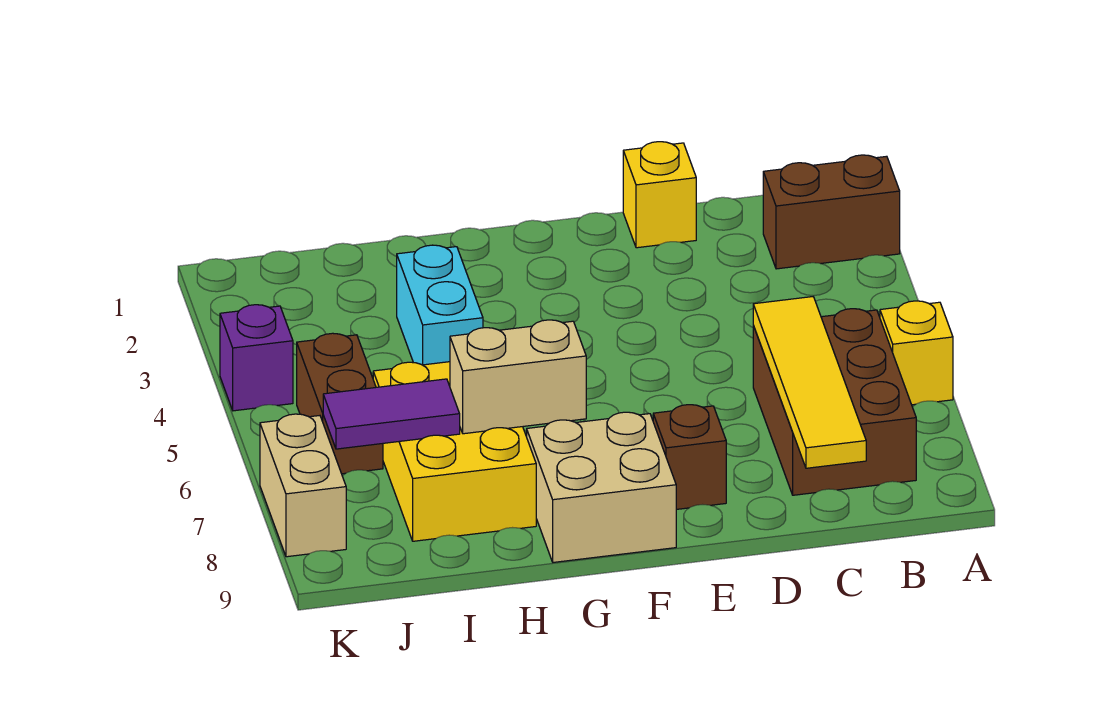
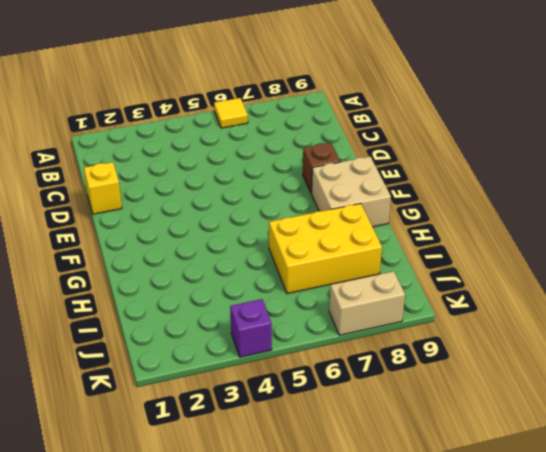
yellow tile A6 level 1 -> yellow brick A6 level 1
none -> brown brick A2:B2 level 1
none -> brown brick B6:C8 level 1
none -> cyan brick H3:H4 level 1

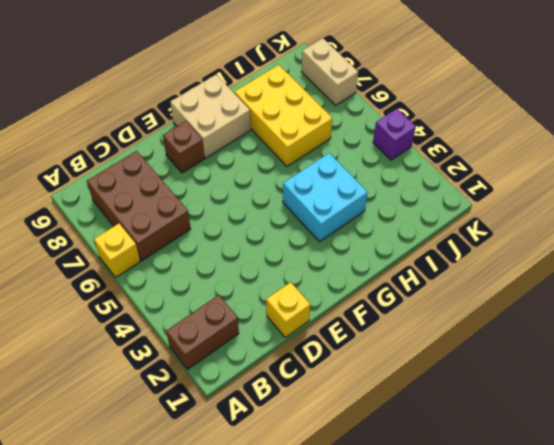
cyan brick G3:H4 level 1 -> cyan brick H3:H4 level 1
none -> brown brick J5:J6 level 1
none -> yellow tile C6:C9 level 2
none -> tan brick G7:H7 level 2

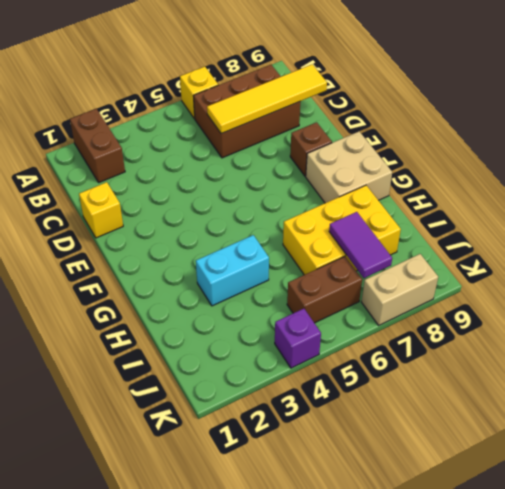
none -> tan brick G7:H7 level 2

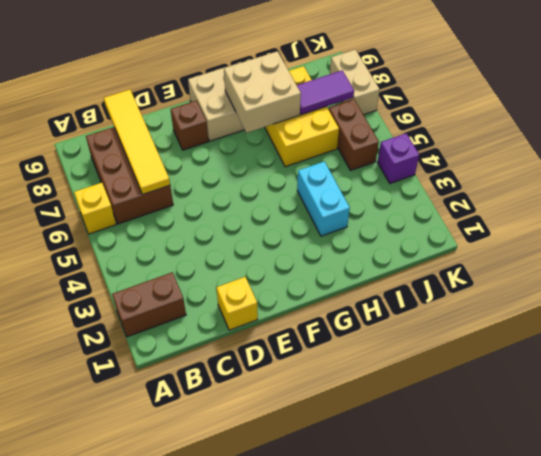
tan brick G7:H8 level 2 -> tan brick G7:H7 level 2

